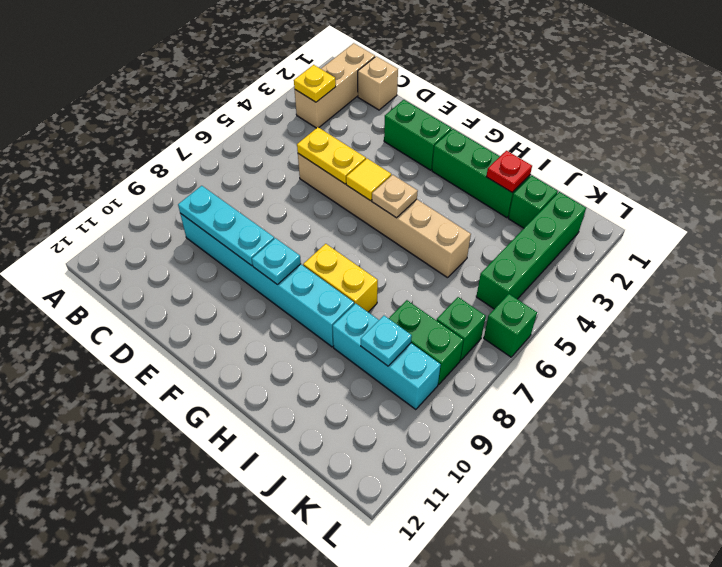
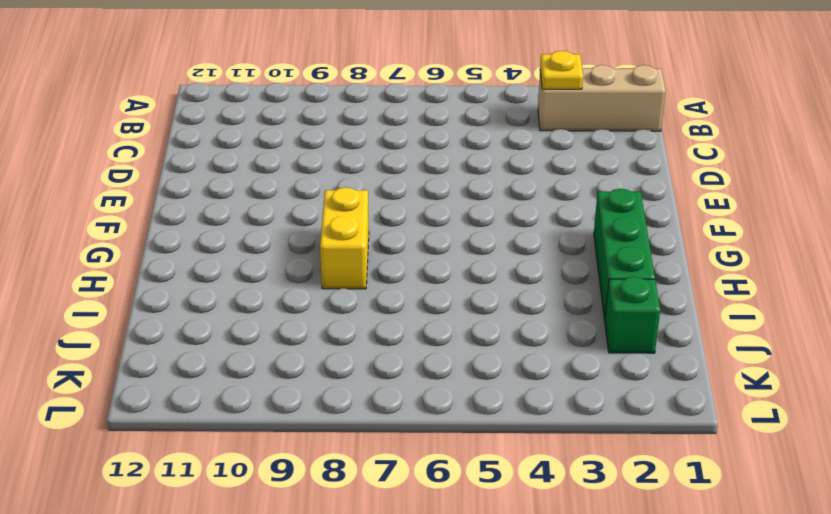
none -> tan brick C1 level 1
none -> cyan brick C9:H9 level 1
none -> tan brick D5:I5 level 1

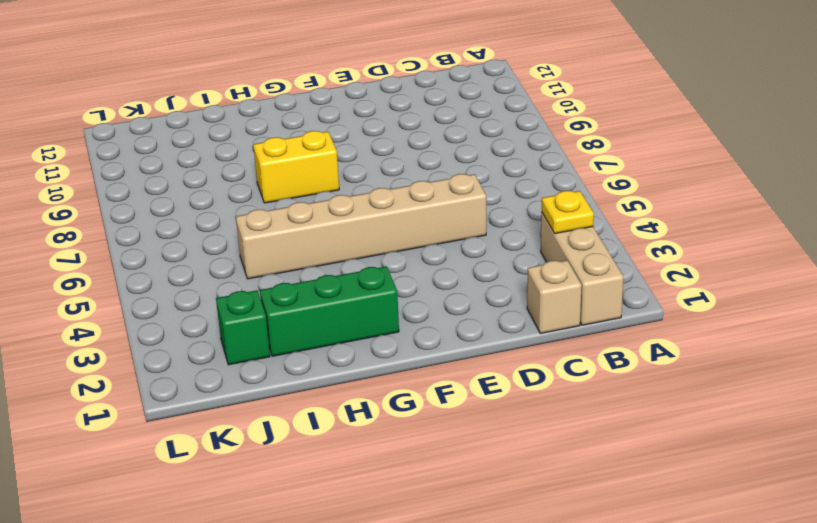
none -> cyan brick C9:H9 level 1
none -> green brick E2:F2 level 1
none -> cyan brick I9:K9 level 1

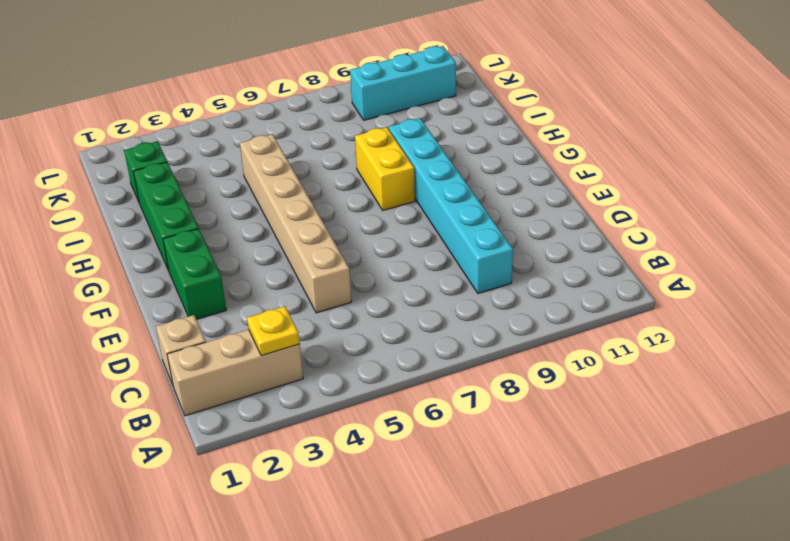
cyan brick K9:K11 level 1 -> cyan brick I9:K9 level 1
none -> green brick J8:K8 level 1
none -> green brick K2:K5 level 1
none -> green brick K7 level 1

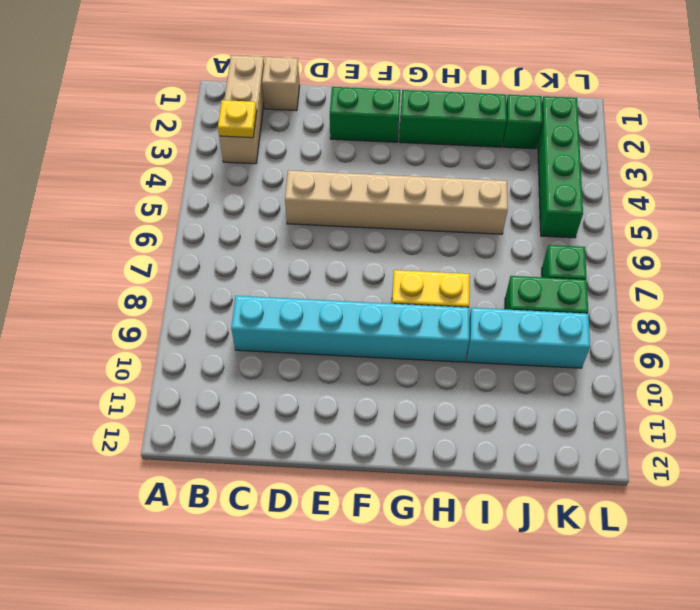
none -> green brick L6 level 1
none -> cyan plate C9:E9 level 2
none -> yellow plate D5:E5 level 2

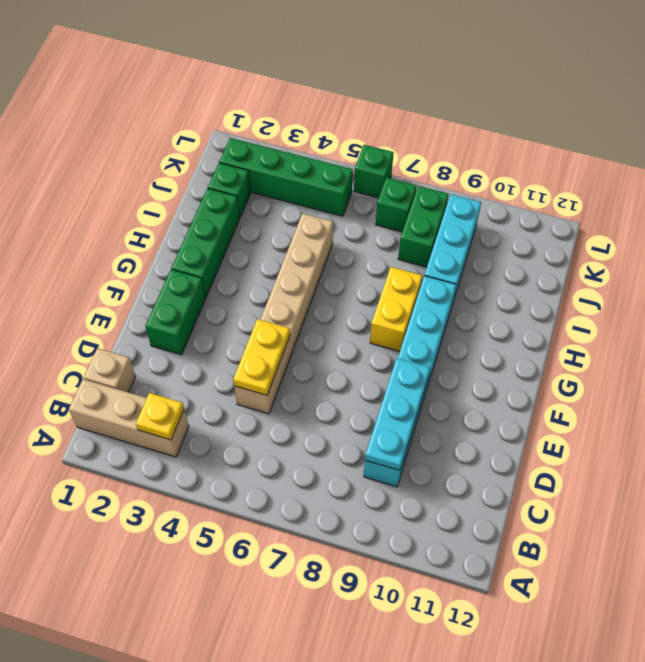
none -> yellow tile F5 level 2
none -> cyan plate F9 level 2
none -> tan plate G5 level 2

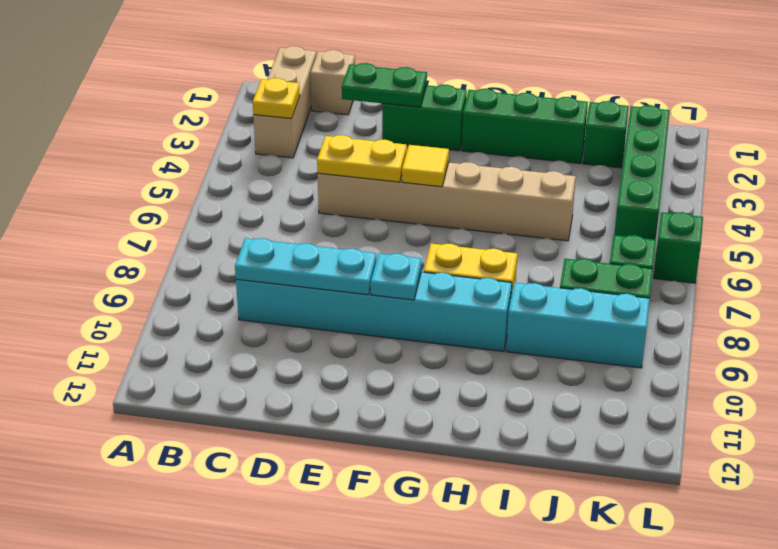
green plate D2:E2 level 2 -> none
none -> tan plate G5 level 2
none -> red plate I2 level 2
none -> cyan plate J9 level 2

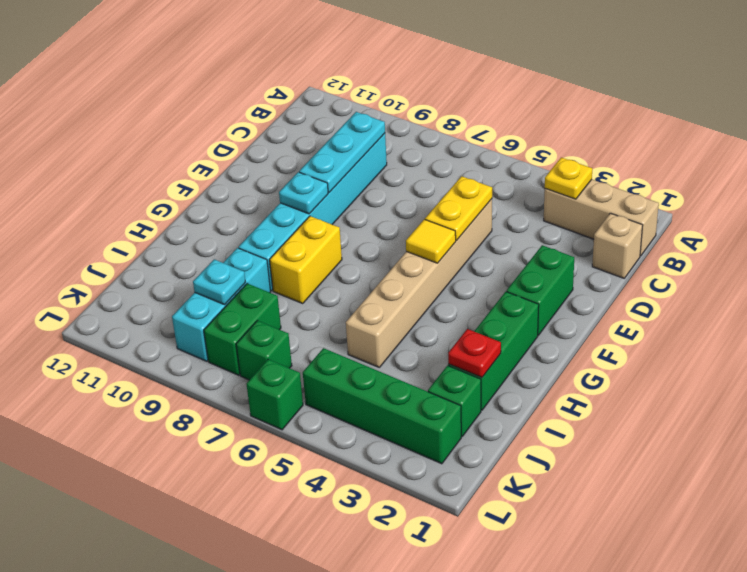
none -> tan plate G5 level 2

